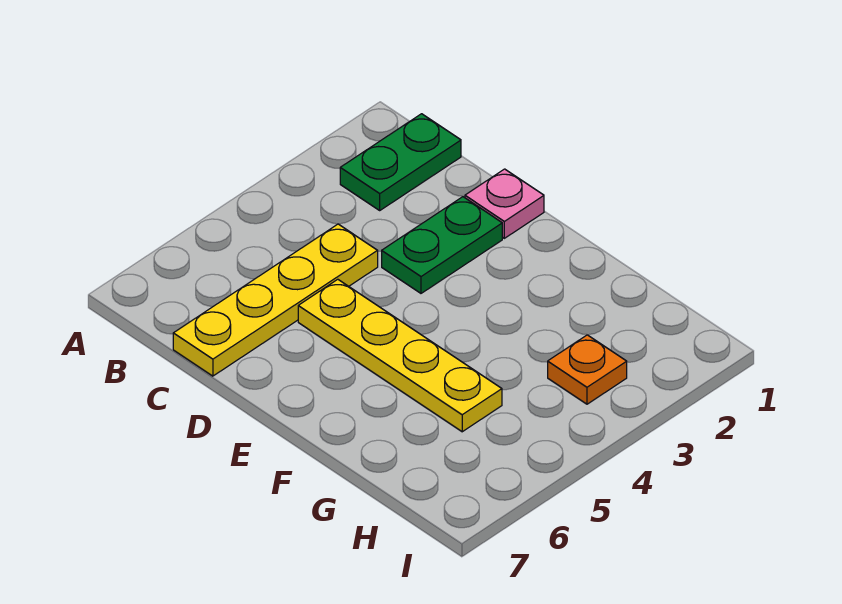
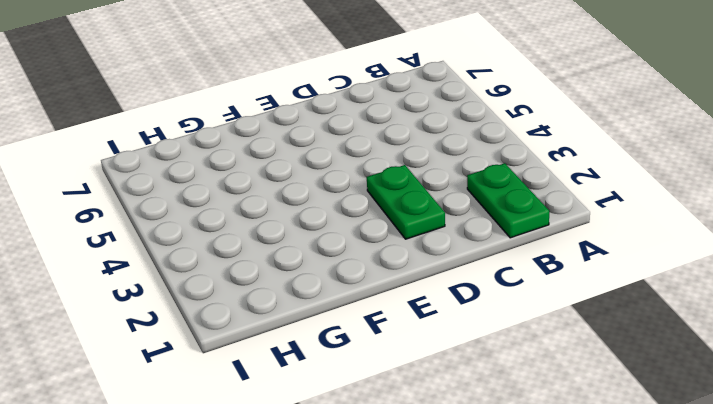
none -> yellow plate C4:C7 level 1
none -> pink plate D1 level 1

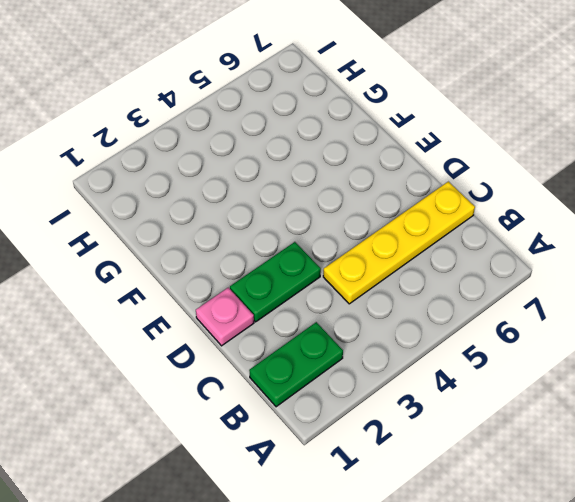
none -> yellow plate D5:G5 level 1
none -> orange plate H3 level 1

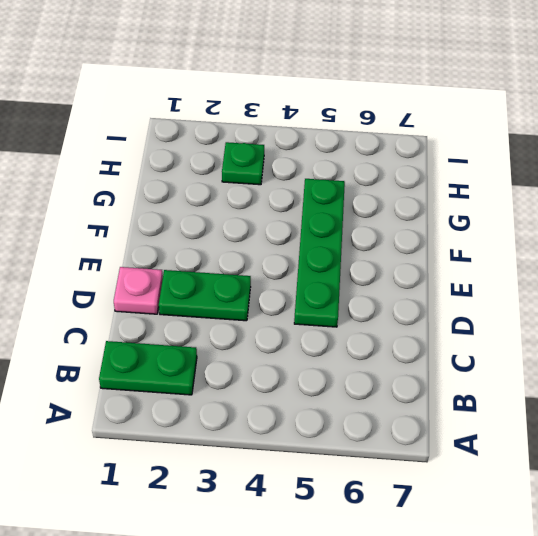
green plate D5:G5 level 1 -> yellow plate D5:G5 level 1
green plate H3 level 1 -> orange plate H3 level 1
none -> yellow plate C4:C7 level 1

